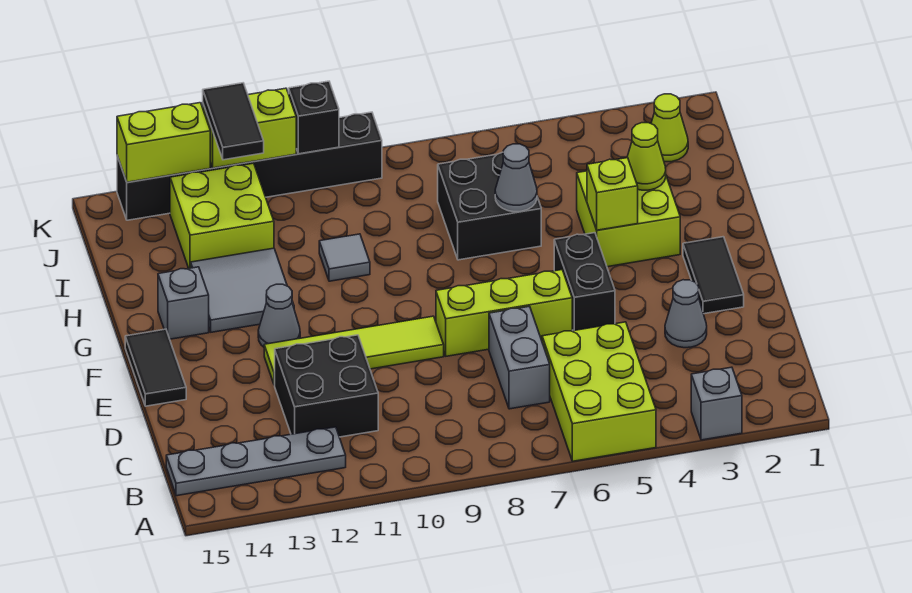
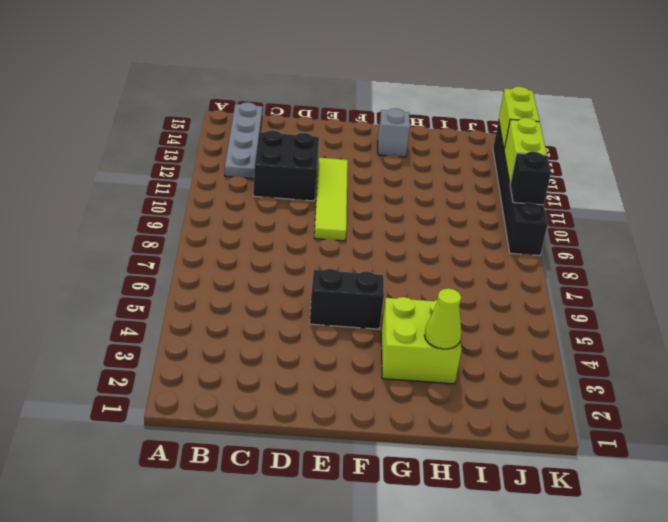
none -> grey brick A3 level 1
none -> lime brick A5:C6 level 1
none -> grey brick C7:D7 level 1

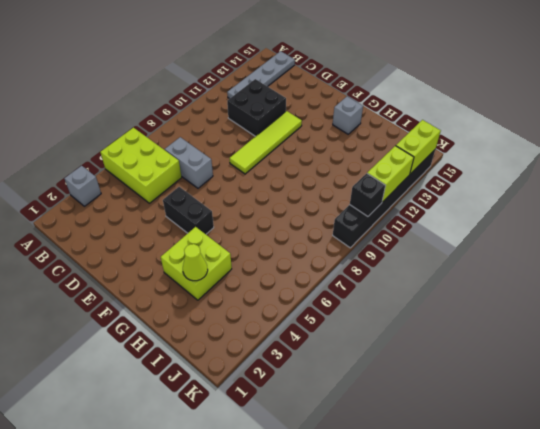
none -> grey cone D3 level 1
none -> black tile E2:F2 level 1
none -> lime brick E6:E8 level 1

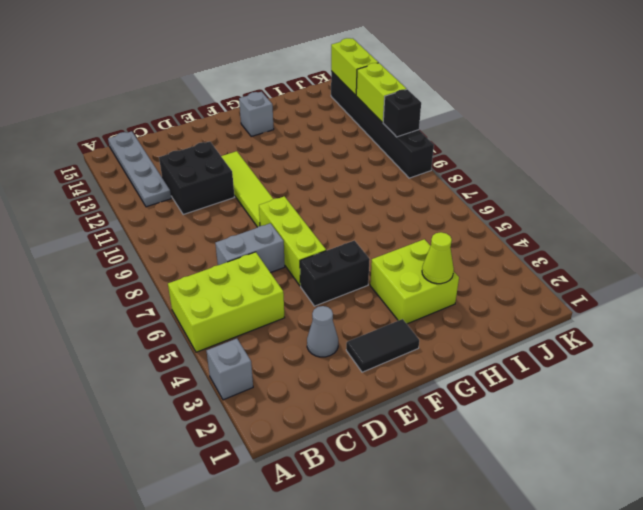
none -> black tile E15:F15 level 1
none -> grey cone F12 level 1
none -> grey tile G12:H13 level 1

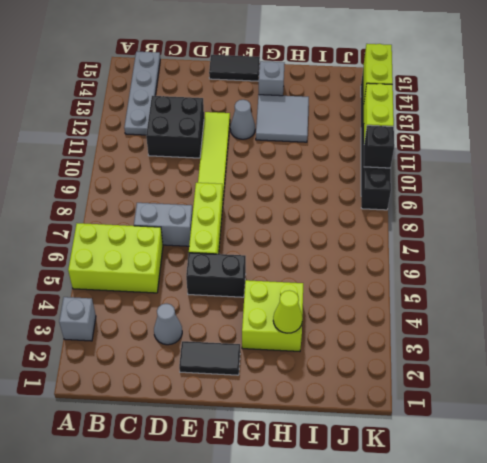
none -> black brick H6:I7 level 1
none -> grey tile H10 level 1
none -> lime brick I12:J13 level 1

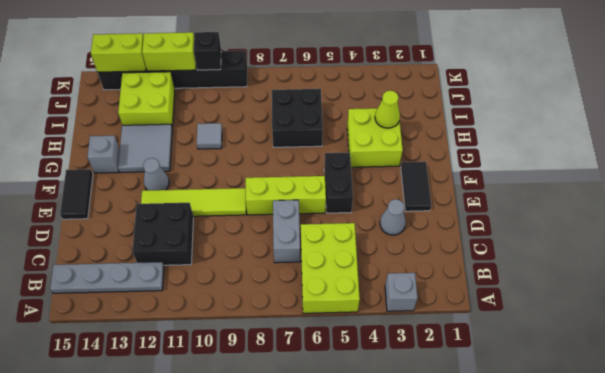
none -> lime cone J2 level 1
none -> lime brick G4 level 2
none -> grey cone H6 level 2

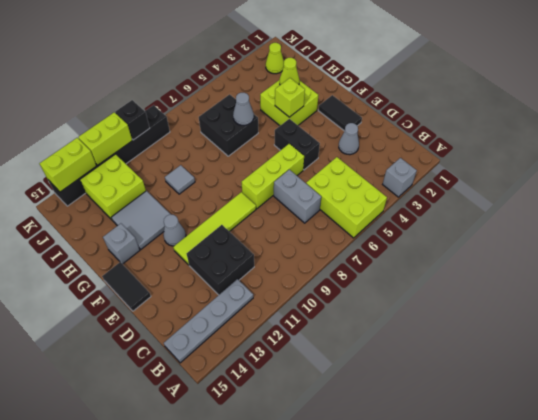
none -> black tile J12:K12 level 3

